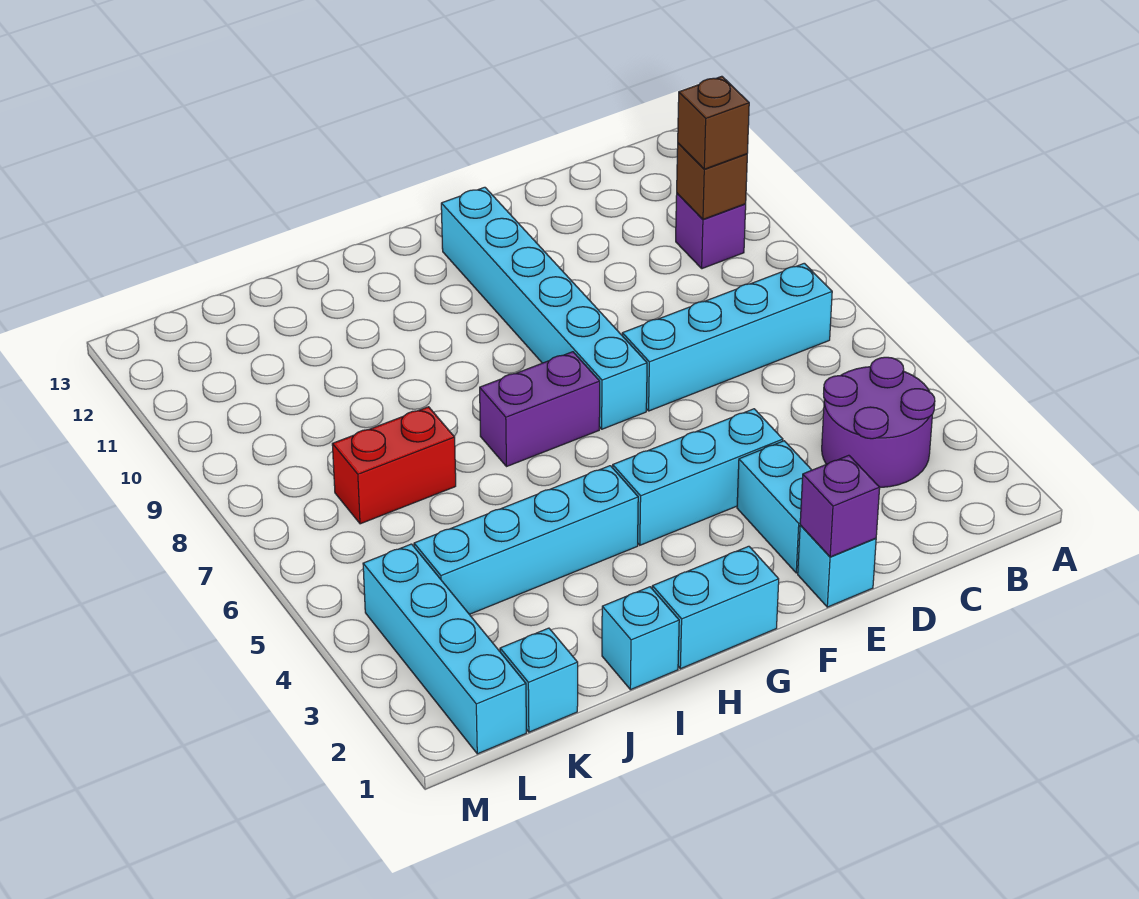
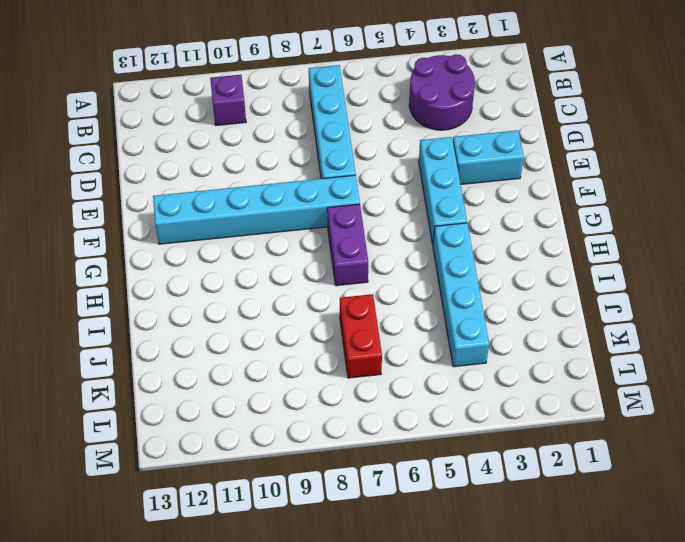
none -> cyan brick E1 level 1
none -> cyan brick G1:H1 level 1
none -> cyan brick I1 level 1

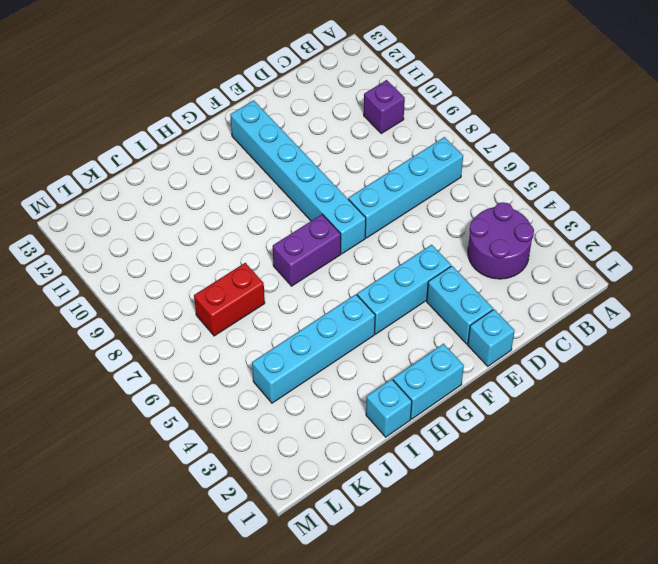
none -> cyan brick K1 level 1
none -> cyan brick L1:L4 level 1
none -> brown brick B10 level 2

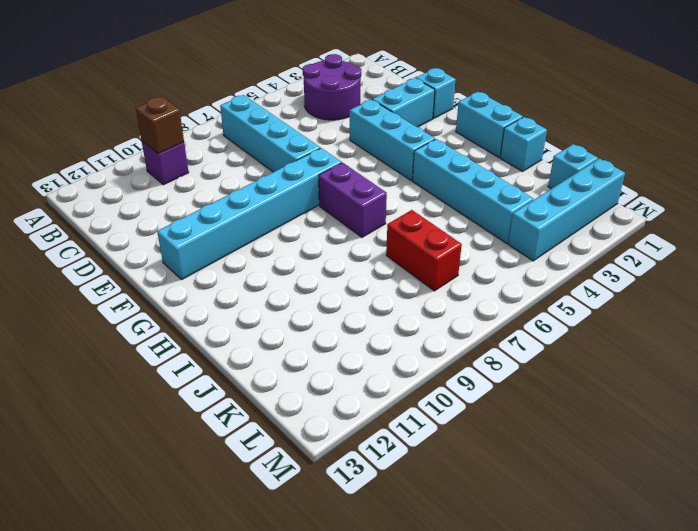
none -> purple brick E1 level 2
none -> brown brick B10 level 3

